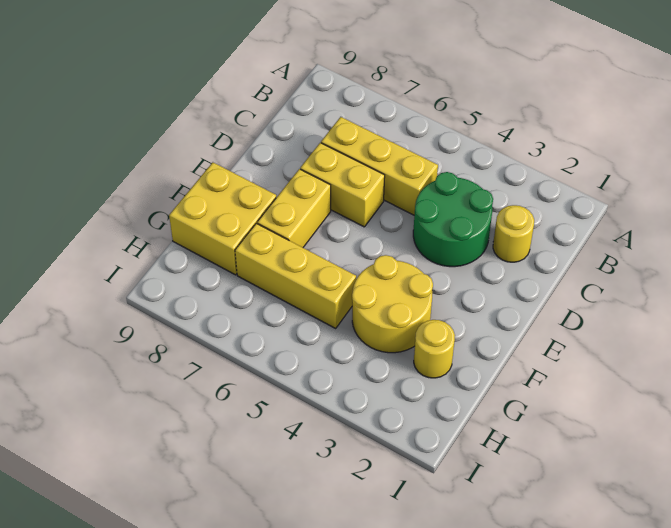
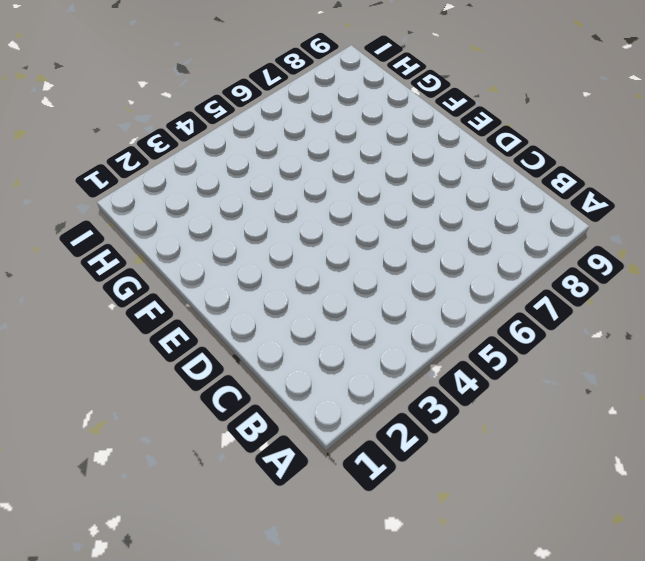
none -> yellow round brick C2 level 1
none -> green round brick C3:D4 level 1

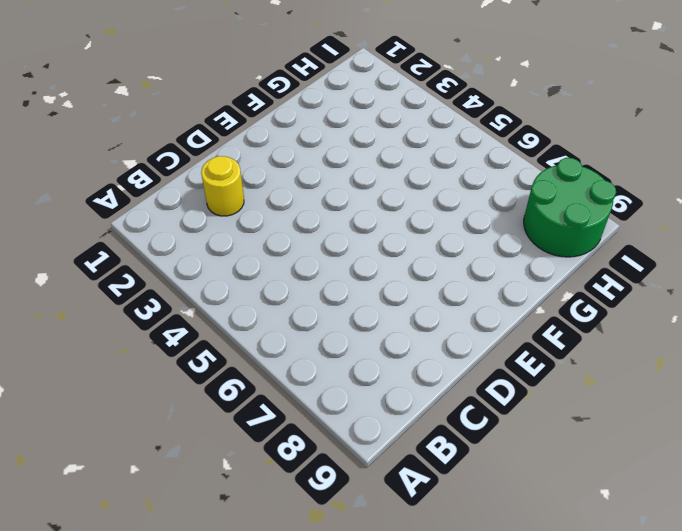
green round brick H8:I9 level 1 -> green round brick C3:D4 level 1
none -> yellow brick C5:C7 level 1
none -> yellow brick D6:D7 level 1

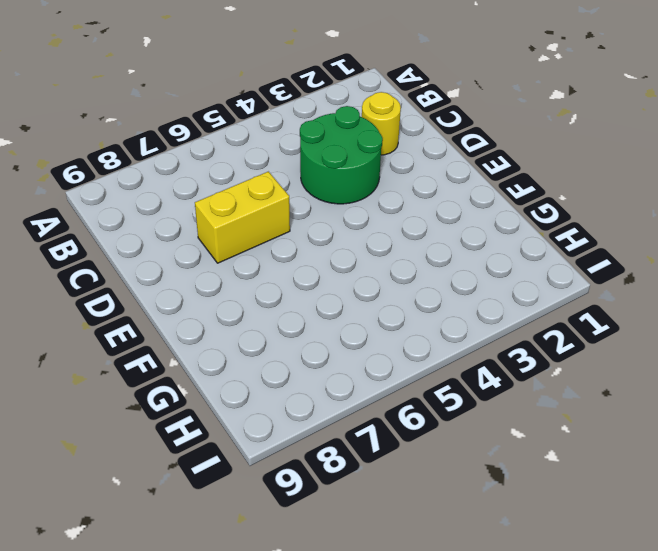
none -> yellow brick C5:C7 level 1
none -> yellow brick E7:F7 level 1

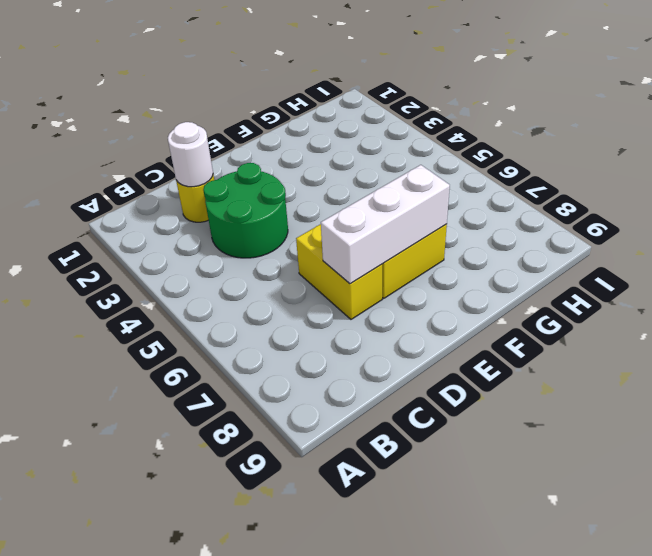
white round brick C2 level 2 -> none
white brick D7:F7 level 2 -> none
none -> yellow brick C5:C7 level 1
none -> yellow round brick F3:G4 level 1

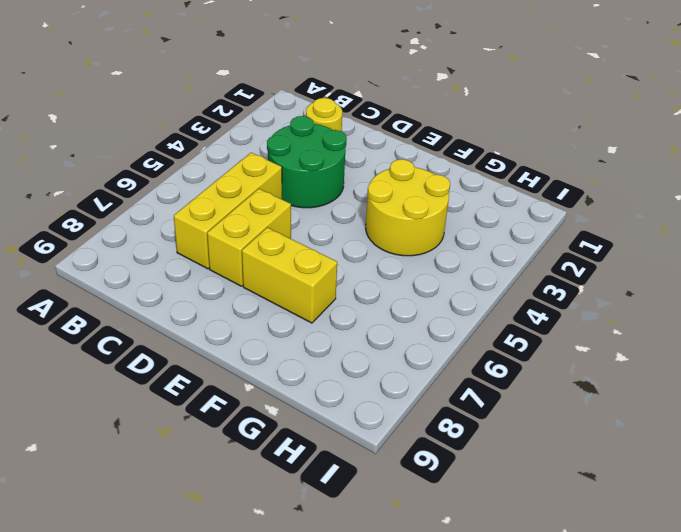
none -> yellow brick F8:G9 level 1
none -> yellow round brick G2 level 1

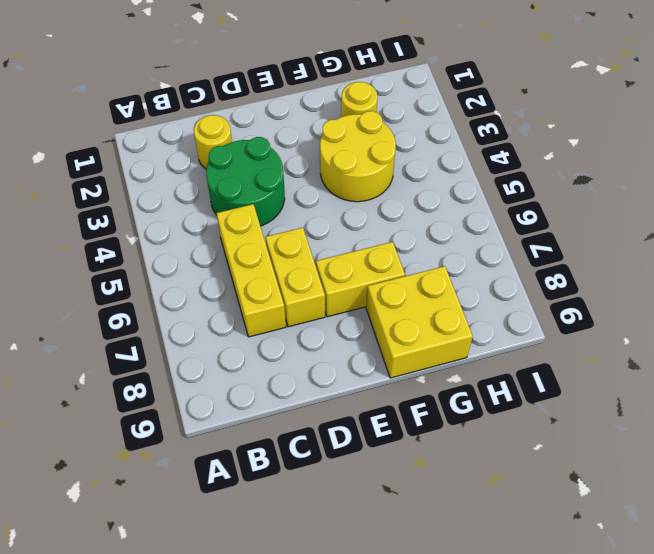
none -> yellow brick G5:G7 level 1

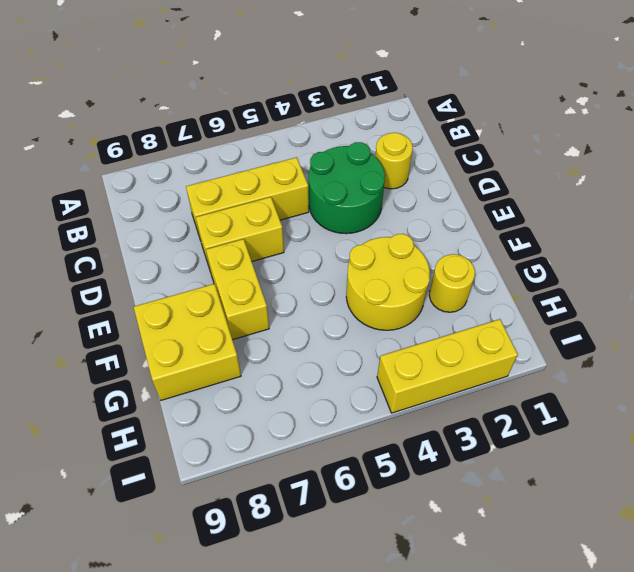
yellow brick I2:I4 level 1 -> yellow brick G5:G7 level 1

